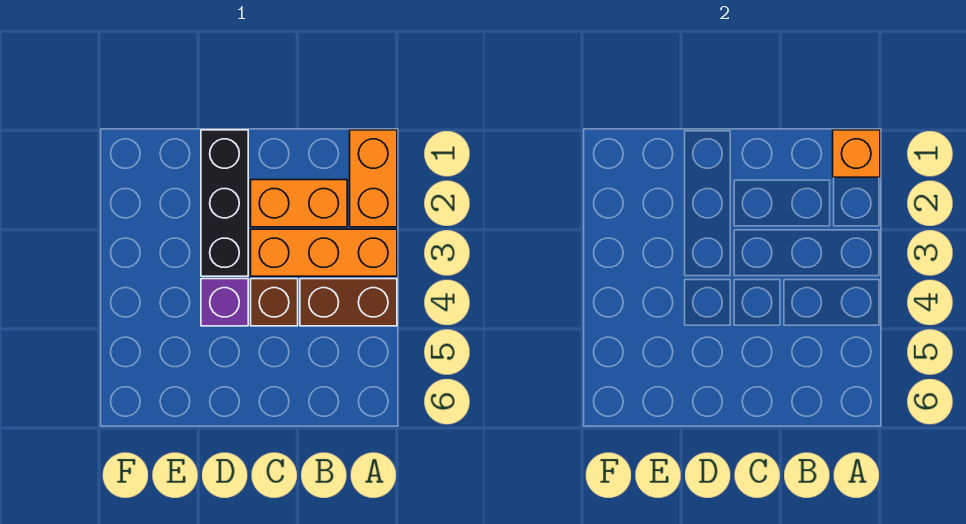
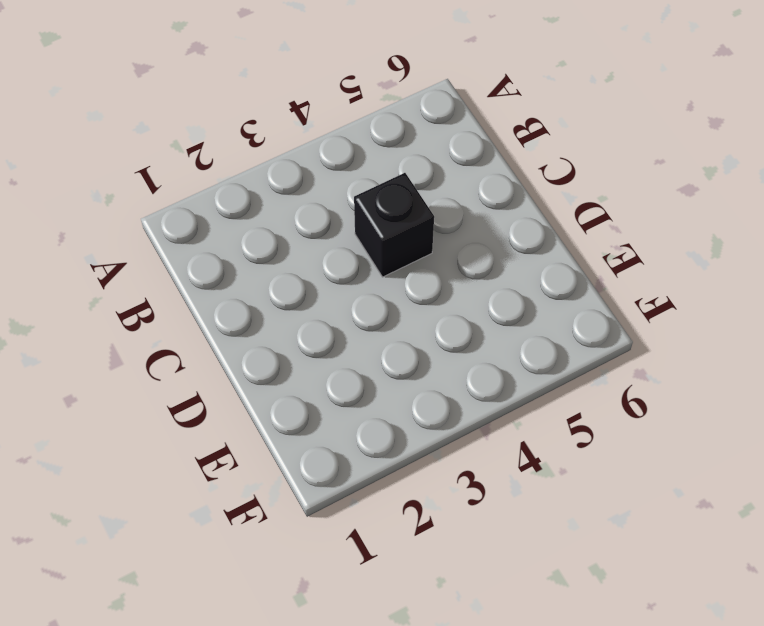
black brick C4 level 1 -> brown brick C4 level 1
none -> orange brick A1:A2 level 1
none -> orange brick A3:C3 level 1

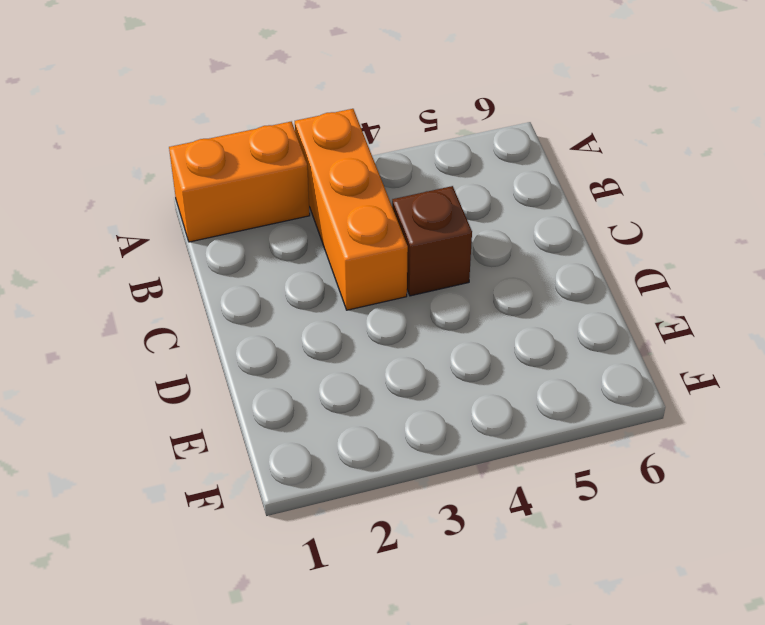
none -> brown brick A4:B4 level 1
none -> orange brick B2:C2 level 1

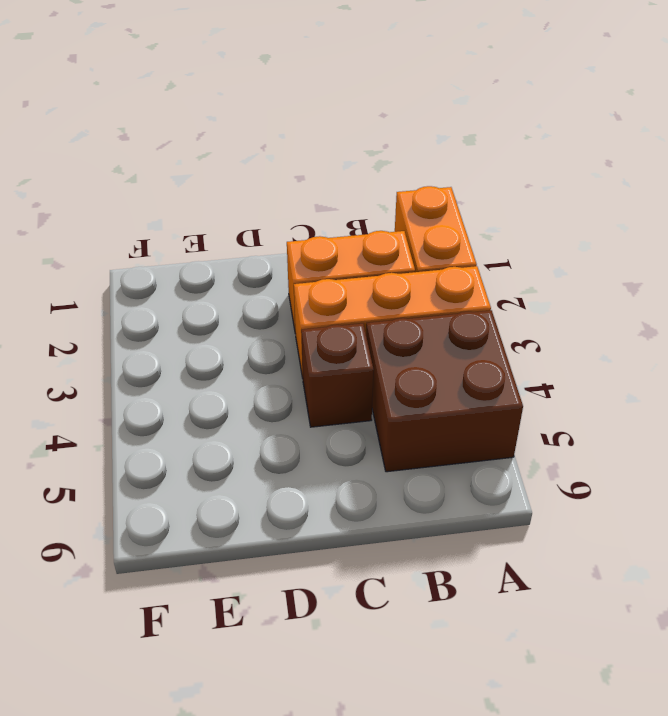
brown brick A4:B5 level 1 -> brown brick A4:B4 level 1
none -> black brick D1:D3 level 1
none -> purple brick D4 level 1

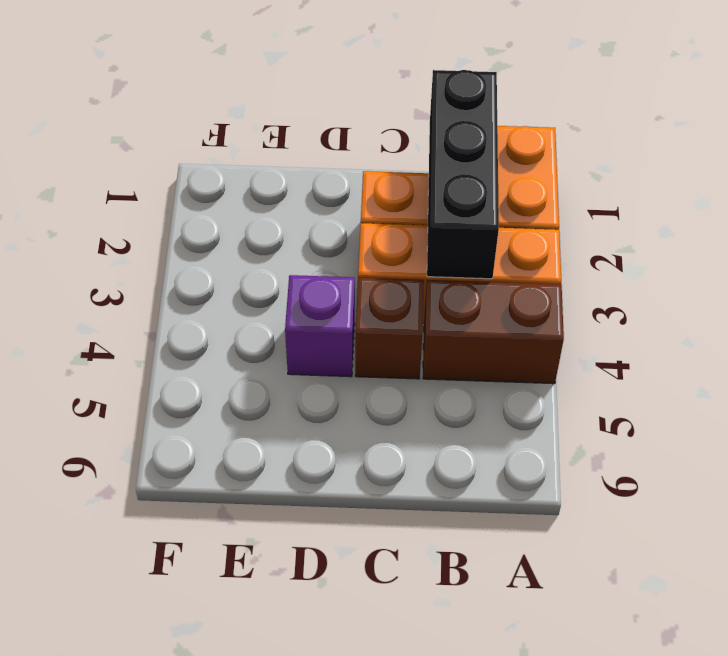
black brick B1:B3 level 2 -> black brick D1:D3 level 1
none -> orange brick A1 level 2

